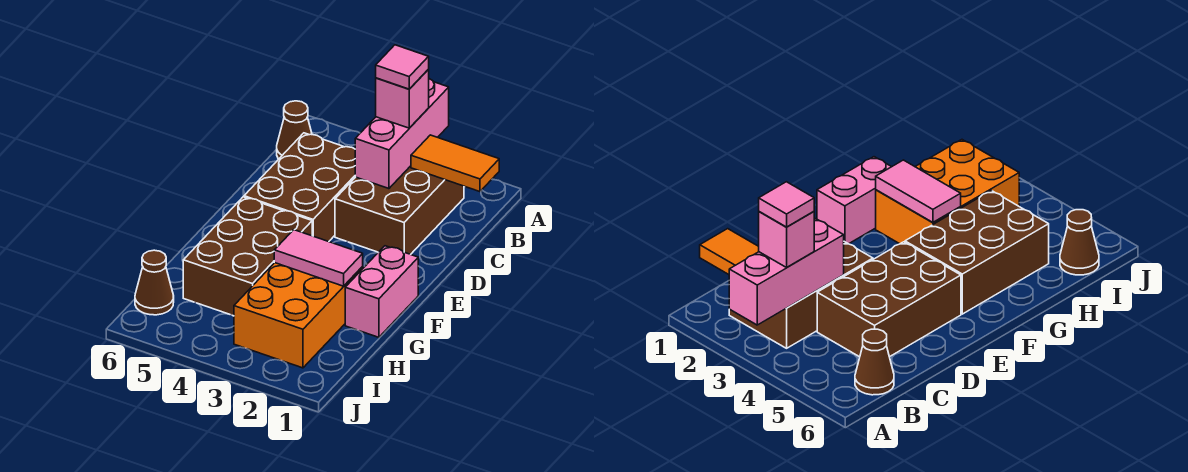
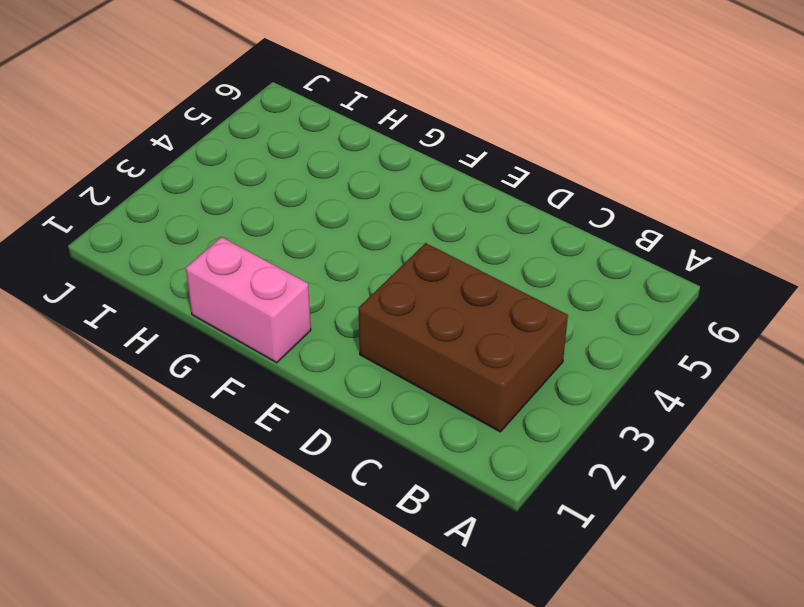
none -> brown cone B6 level 1
none -> brown brick C4:E5 level 1
none -> brown brick F4:H5 level 1

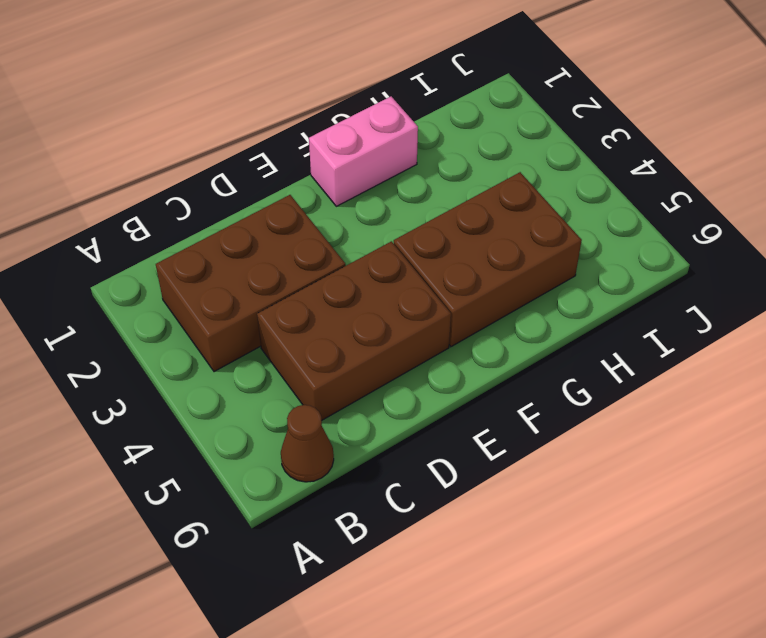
none -> orange brick G2:I3 level 1
none -> brown cone I6 level 1
none -> pink brick A3:C3 level 2

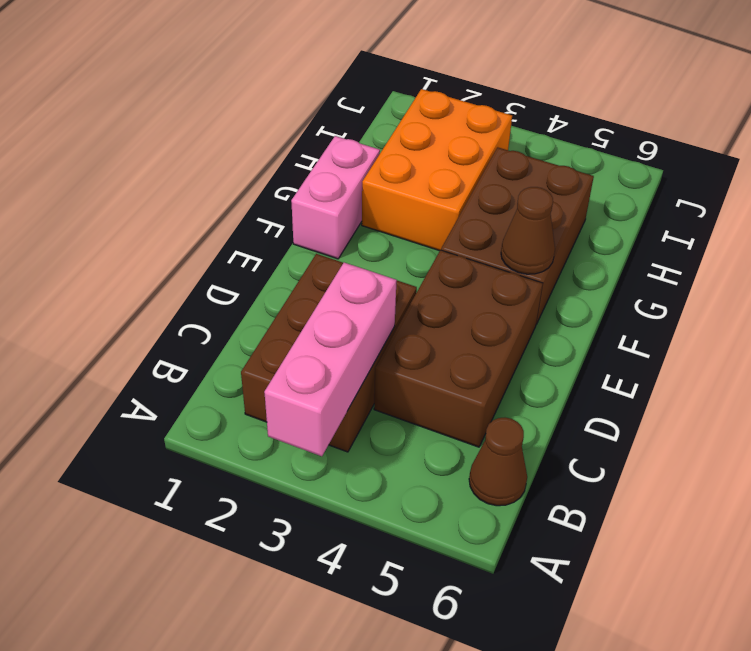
brown cone F5 level 2 -> brown cone I6 level 1
none -> orange tile B1:B2 level 2
none -> pink tile G2:G3 level 2
none -> pink brick B3 level 3

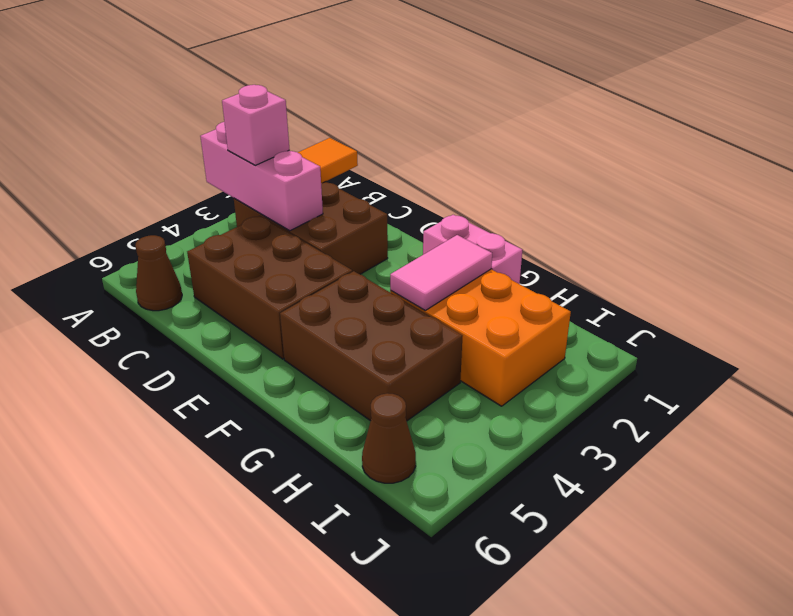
none -> pink tile B3 level 4

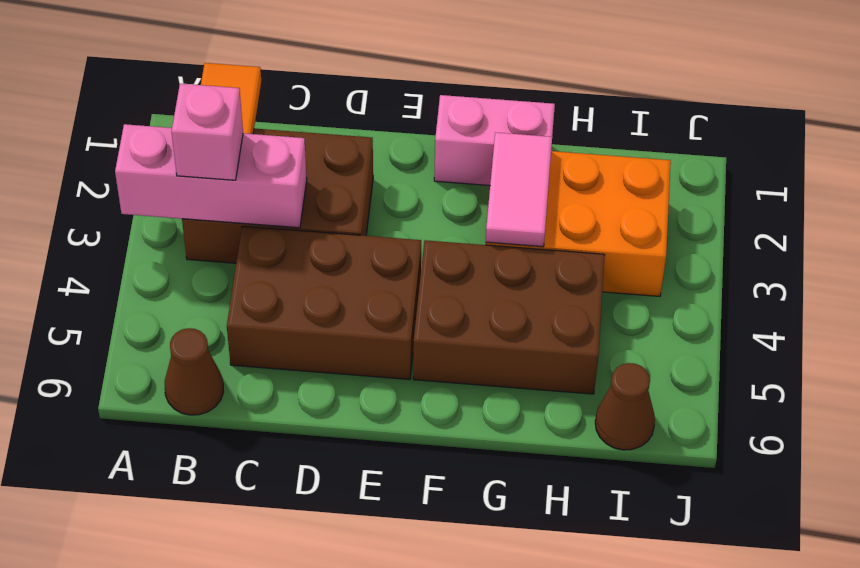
none -> pink tile B3 level 4

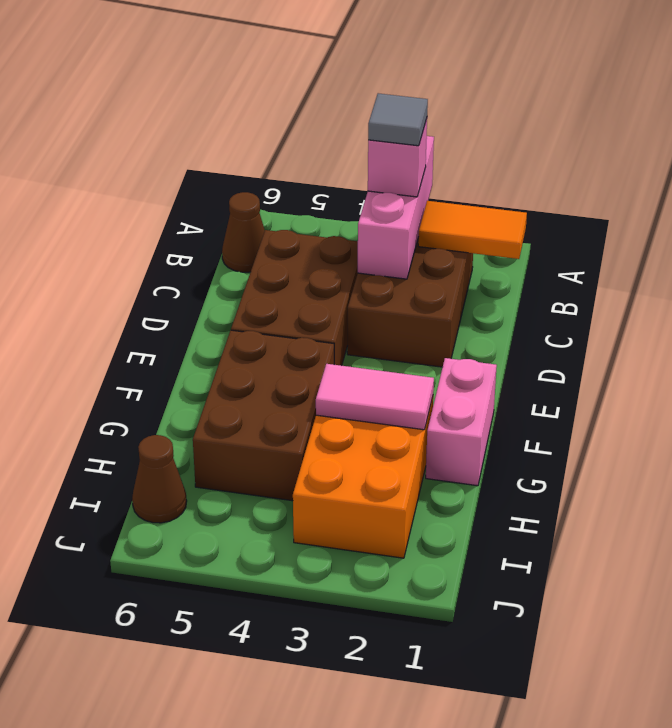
grey tile B3 level 4 -> pink tile B3 level 4

